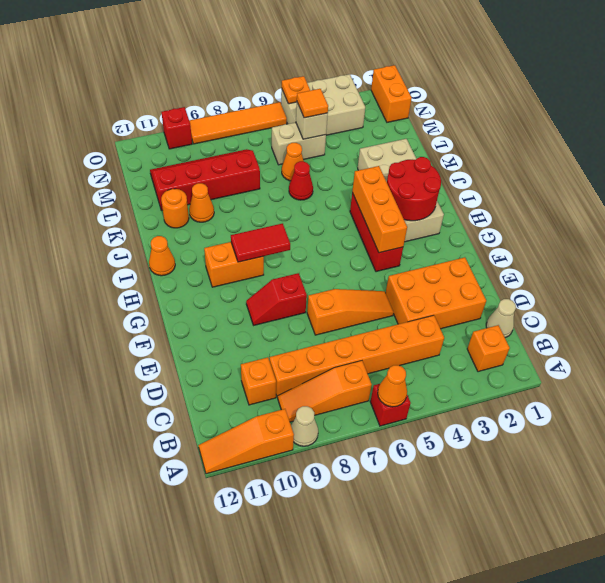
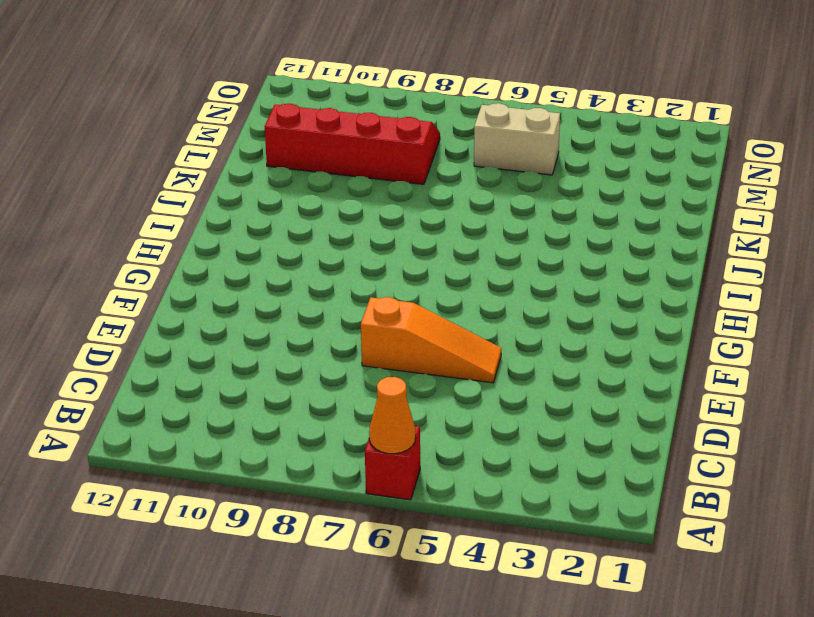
none -> tan cone A9 level 1
none -> orange slope A10:A12 level 1 top 10
none -> orange brick B2 level 1
none -> orange slope B7:B9 level 1 top 7

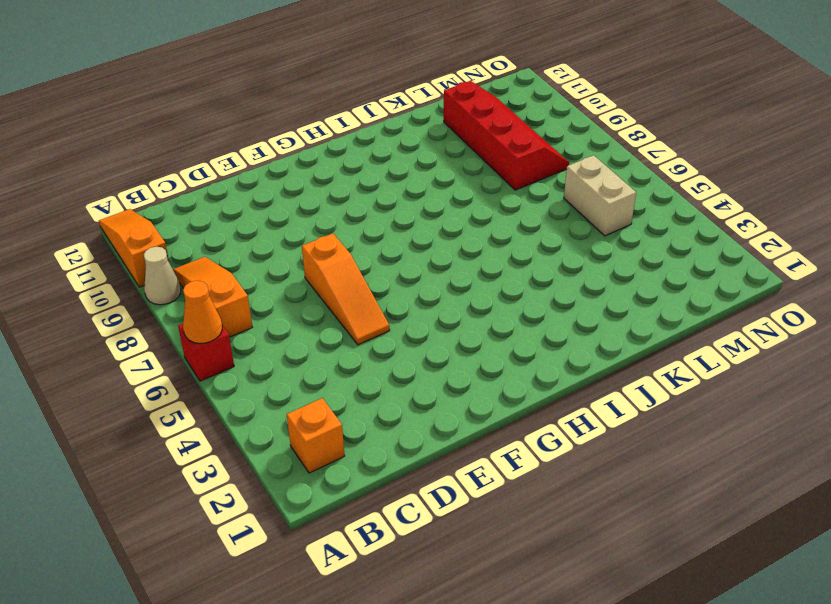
none -> tan cone C1 level 1
none -> orange brick C4:C9 level 1
none -> orange brick C10 level 1
none -> orange brick D2:E4 level 1

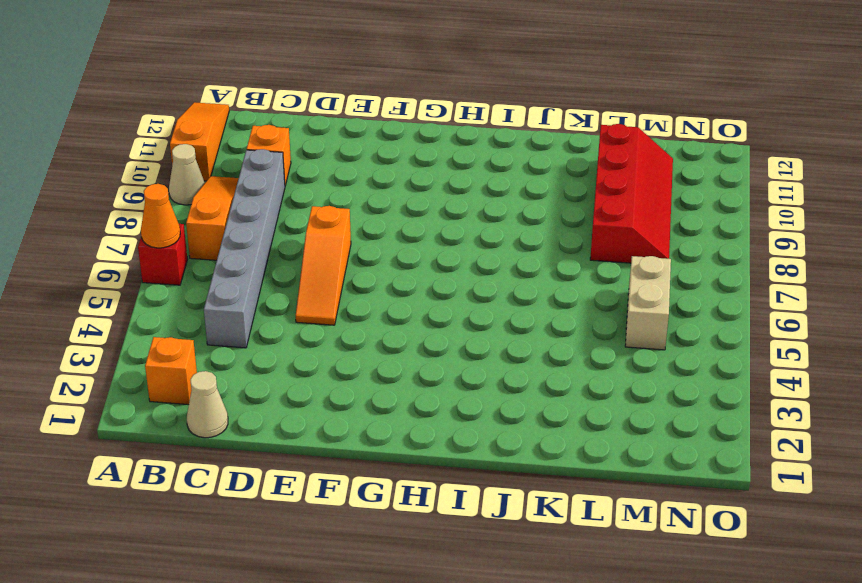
grey brick C4:C9 level 1 -> orange brick C4:C9 level 1
none -> orange brick D2:E4 level 1
none -> red slope F8:F9 level 1 top 8
none -> red brick G4:I4 level 1
none -> tan brick H2:K3 level 1

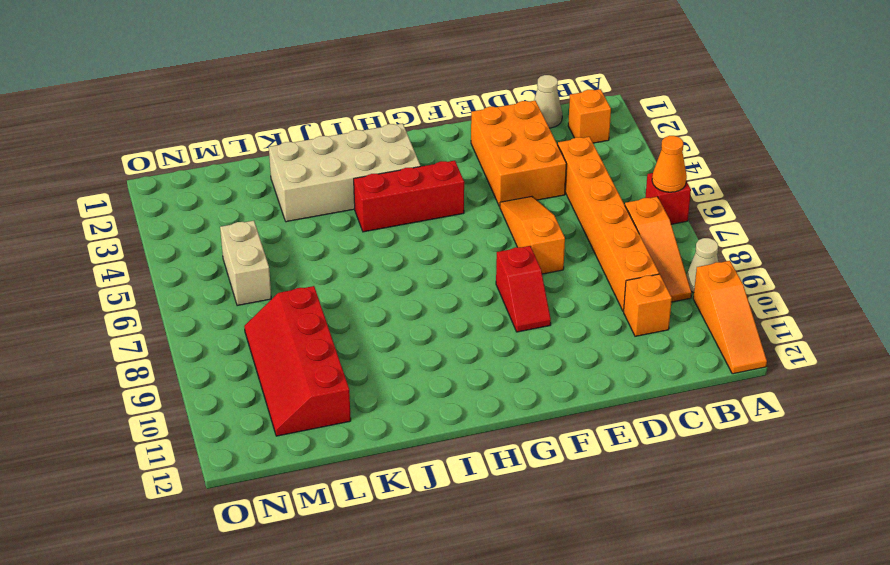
none -> orange brick H9:H10 level 1
none -> orange cone I12 level 1
none -> red cone K6 level 1
none -> orange cone K10 level 1

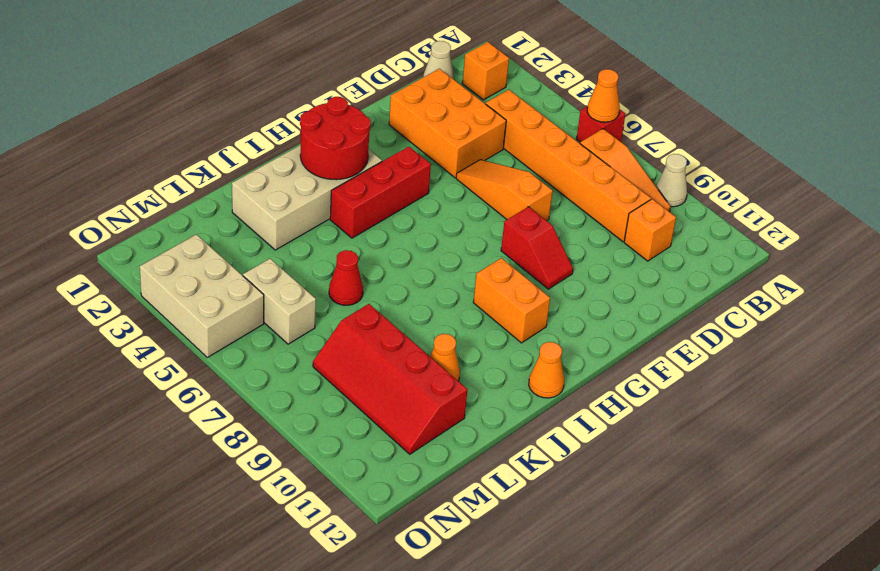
none -> orange slope A10:A12 level 1 top 10
none -> orange round brick K11 level 1
none -> orange cone L6 level 1
none -> orange brick N1:O1 level 1

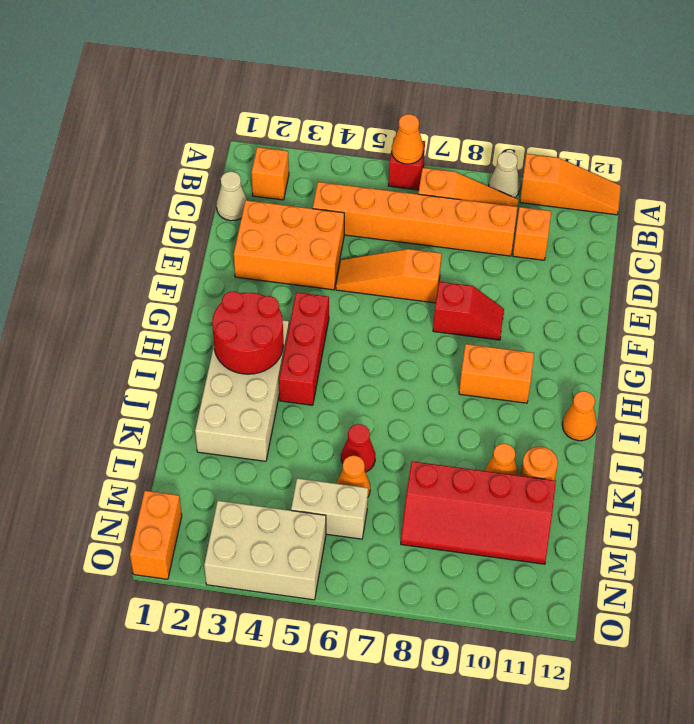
none -> orange tile O6:O9 level 1
none -> red brick O10 level 1
none -> orange brick G4:I4 level 2
none -> red tile H8:H9 level 2

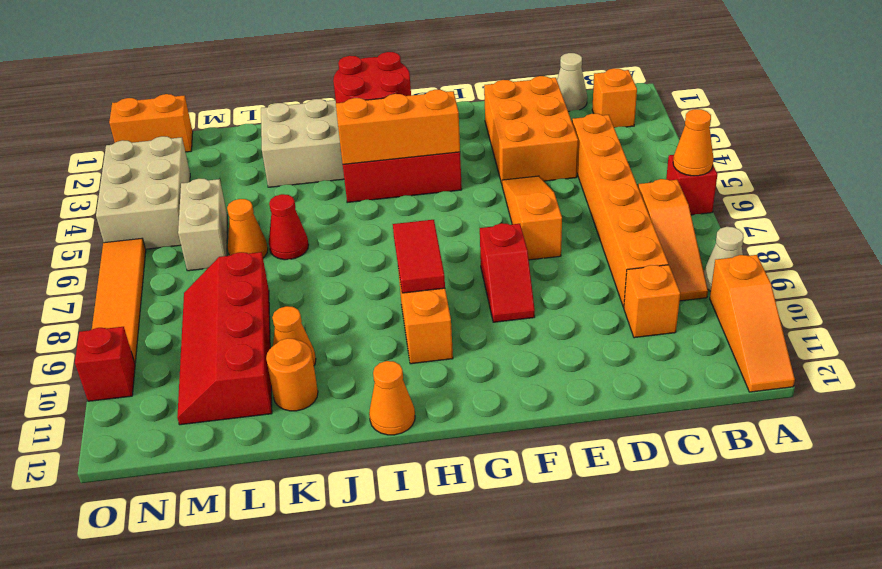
none -> tan brick M5 level 2
none -> orange plate O5 level 2
none -> orange tile M5 level 3

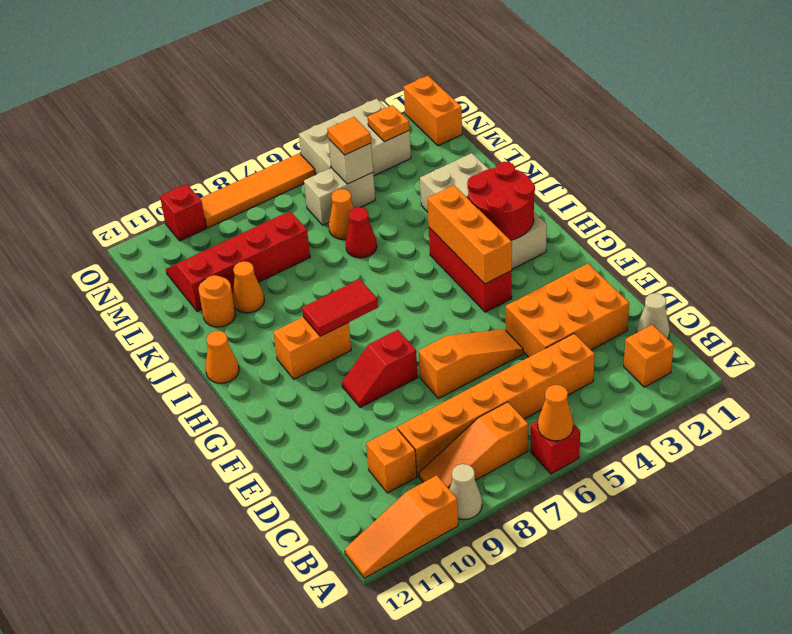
orange plate N3 level 2 -> orange plate O5 level 2

